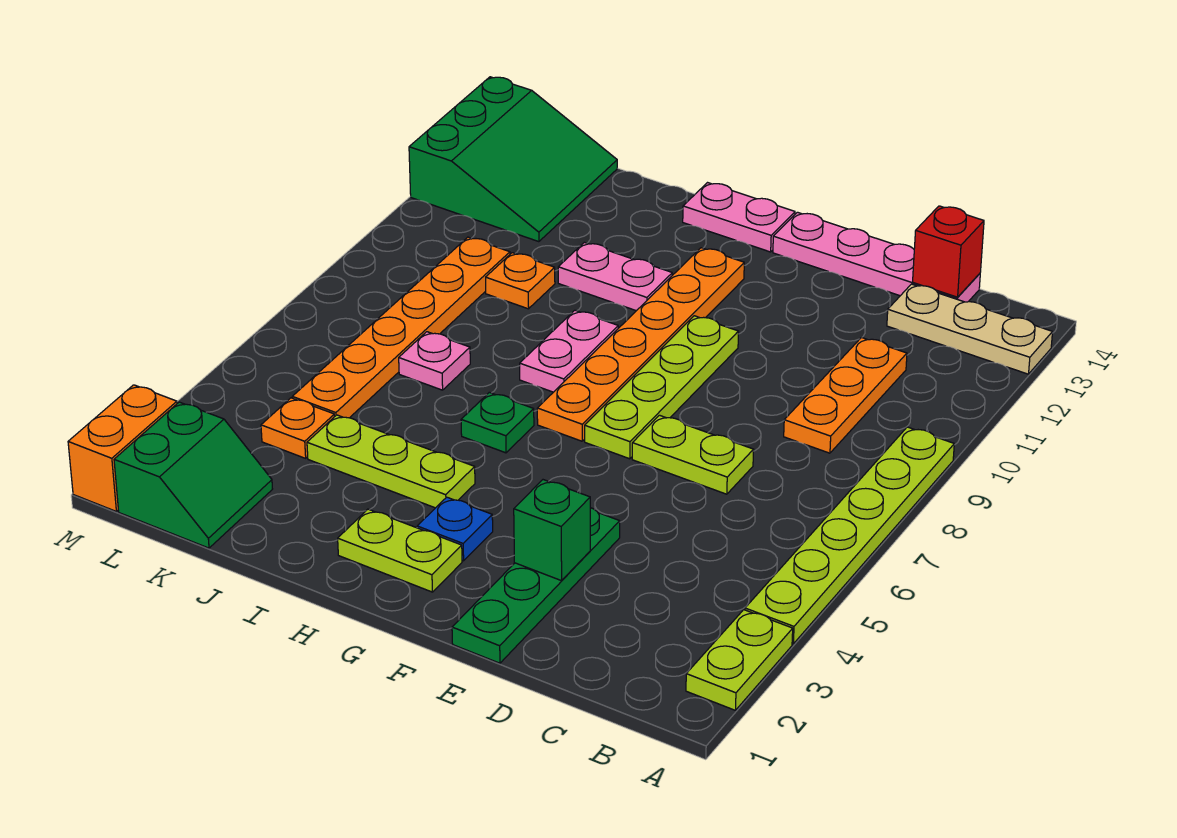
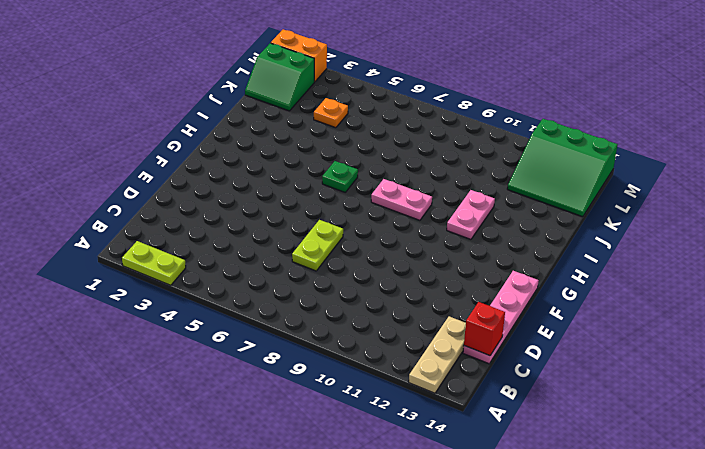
none -> lime plate A4:A9 level 1
none -> orange plate C9:C11 level 1
none -> green plate E1:E4 level 1

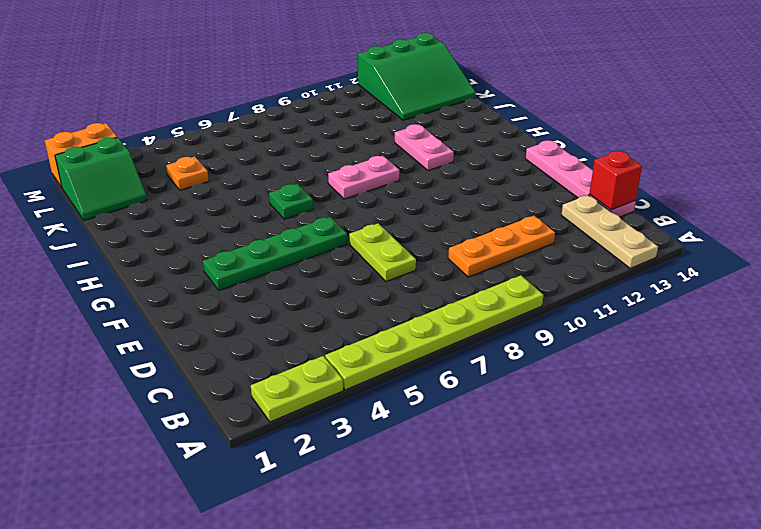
green plate F3:F6 level 1 -> green plate E1:E4 level 1
none -> lime plate F7:F10 level 1
none -> lime plate G2:H2 level 1
none -> blue plate G3 level 1

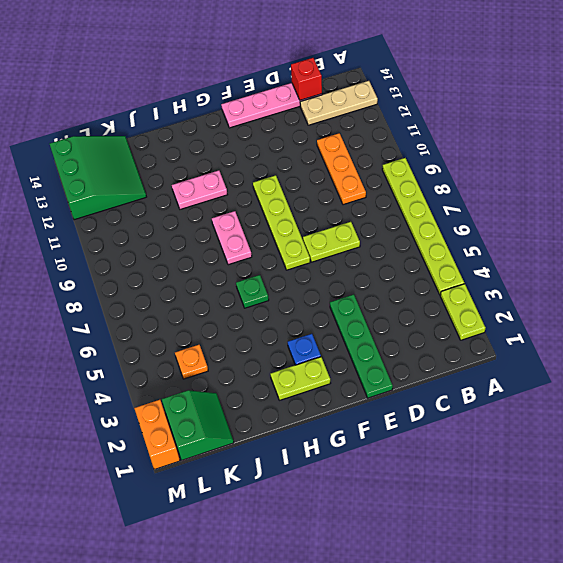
none -> orange plate G7:G12 level 1
none -> pink plate G14:H14 level 1
none -> lime plate H4:J4 level 1

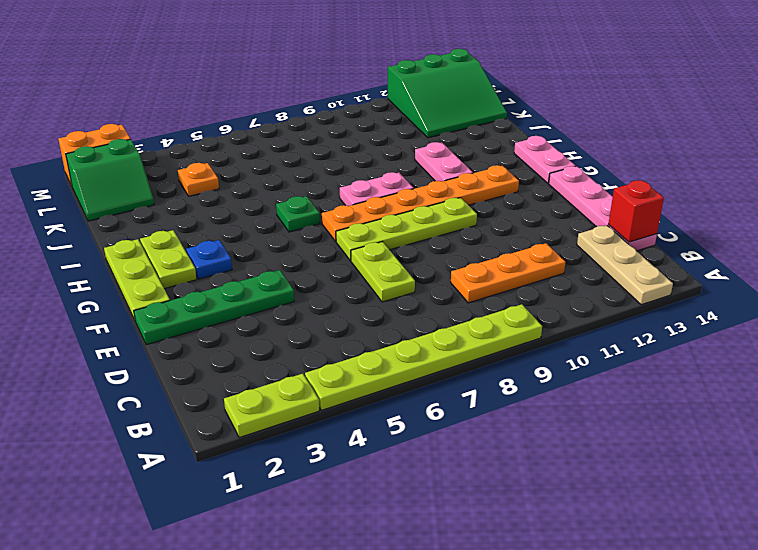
lime plate F1:H1 level 1 -> lime plate H4:J4 level 1
none -> pink plate J7 level 1
none -> orange plate J10 level 1
none -> orange plate K5:K10 level 1

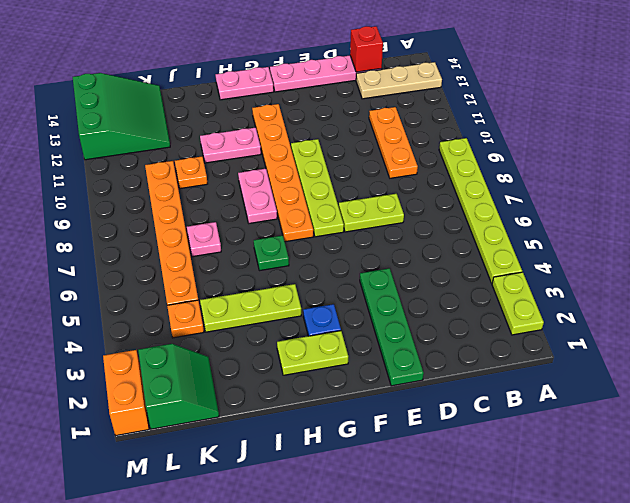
none -> green brick E3 level 2

